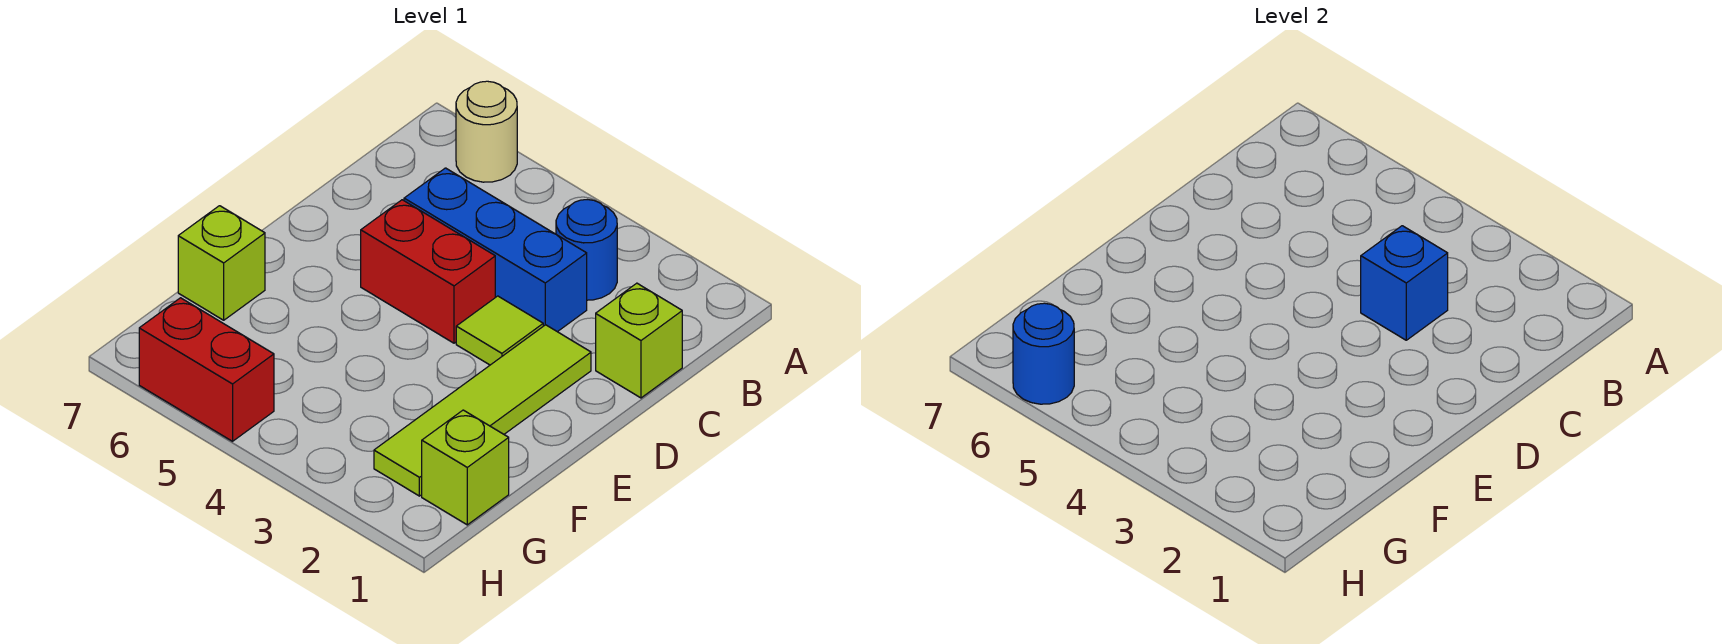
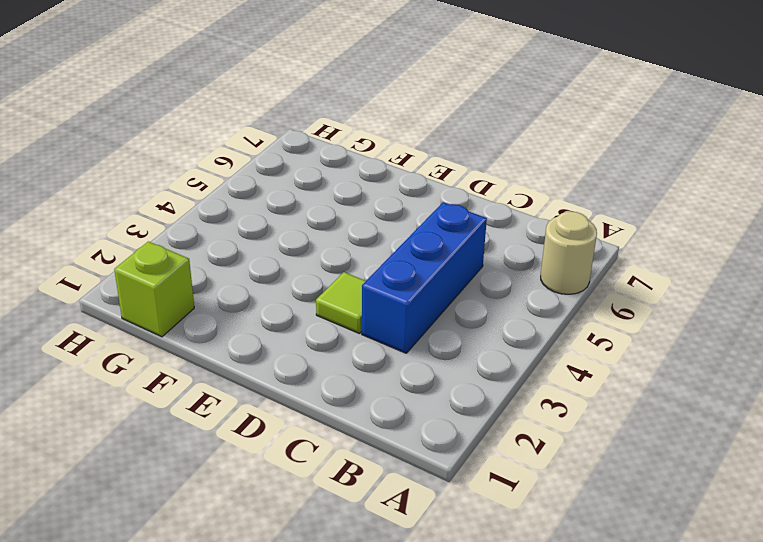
none -> blue round brick B3 level 1
none -> lime brick C1 level 1
none -> lime tile D2:G2 level 1

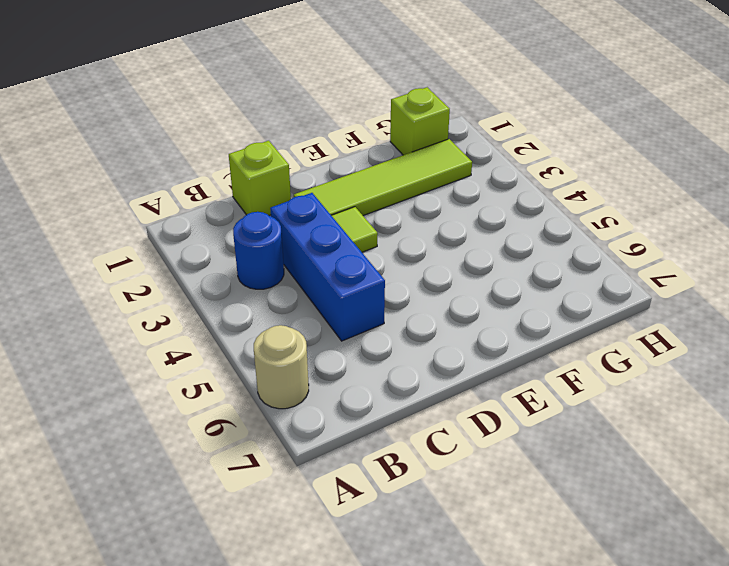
none -> red brick D4:D5 level 1
none -> lime brick F7 level 1
none -> red brick H5:H6 level 1

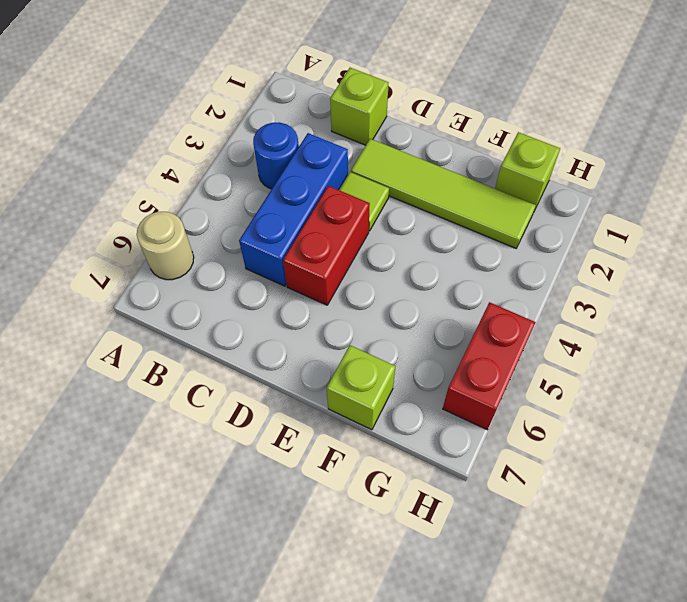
none -> blue brick C3 level 2
none -> blue round brick H6 level 2

